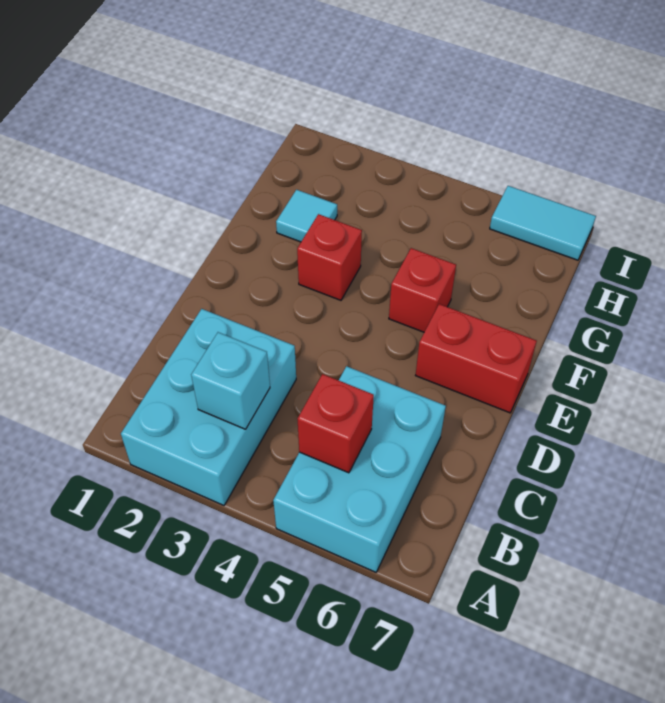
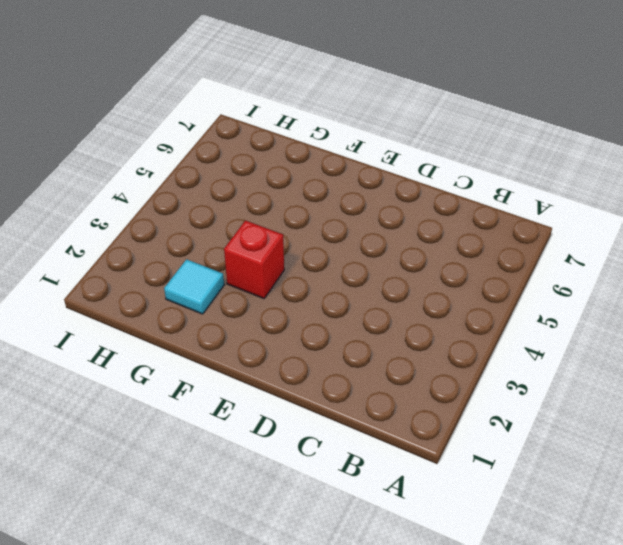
none -> cyan brick A2:C3 level 1
none -> cyan brick A5:C6 level 1

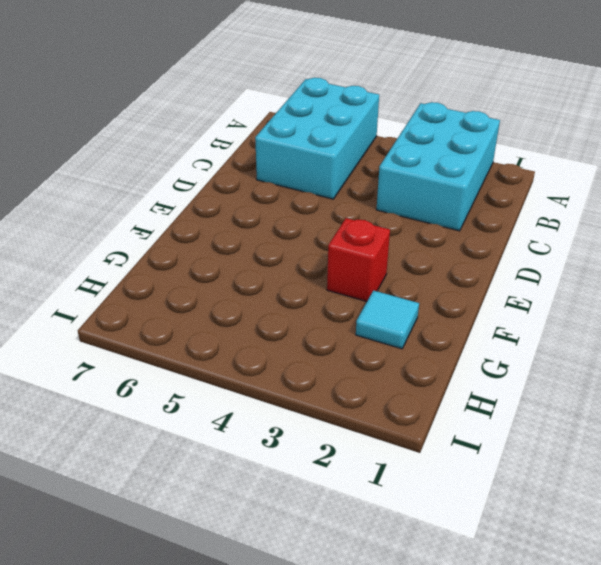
none -> red brick E6:E7 level 1
none -> red brick F5 level 1

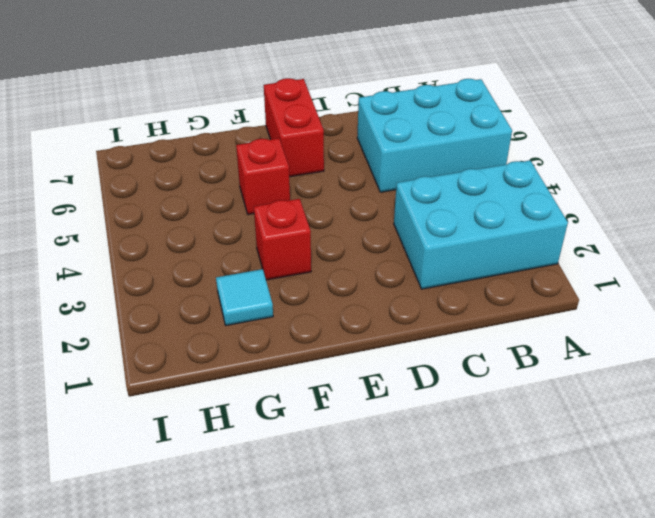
none -> cyan tile I6:I7 level 1
none -> cyan brick B3 level 2

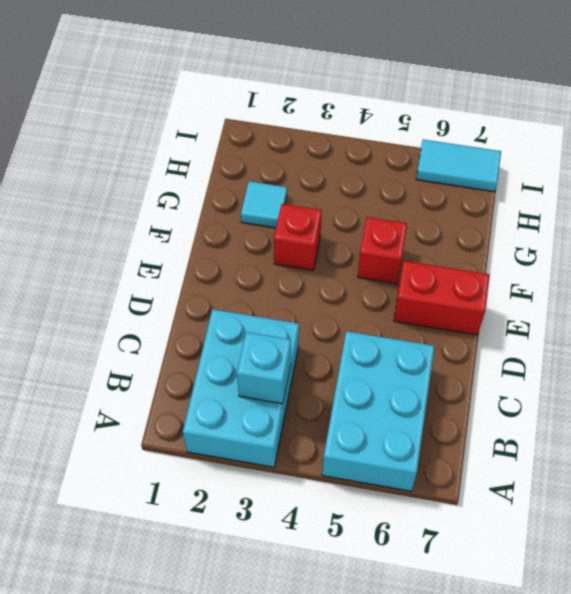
none -> red brick B5 level 2

